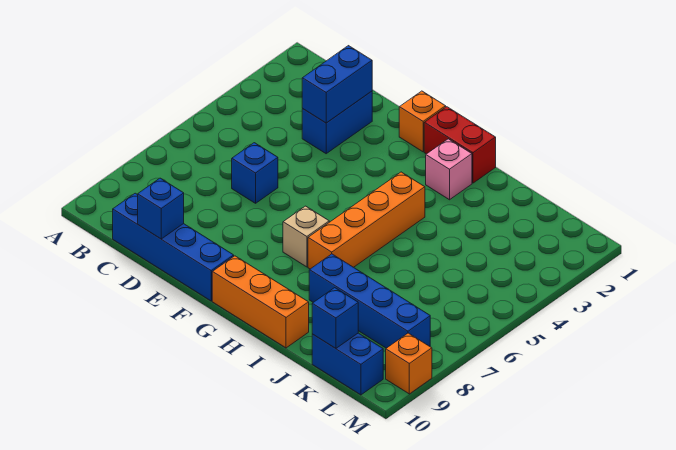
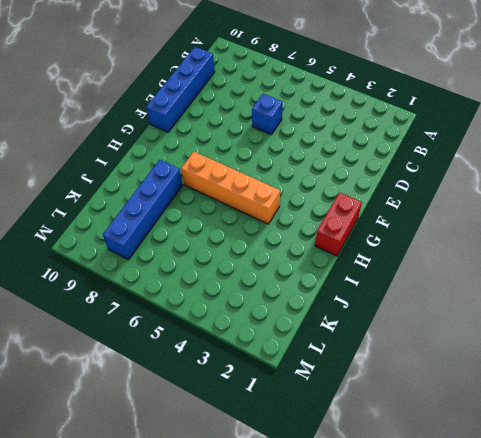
none -> blue brick D2:D3 level 1
none -> orange brick F1 level 1
none -> tan brick G7 level 1

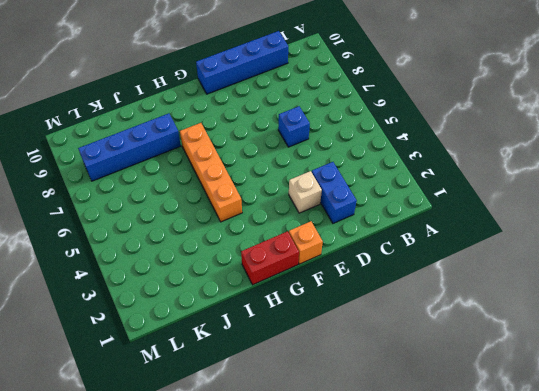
tan brick E3 level 1 -> tan brick G7 level 1
none -> orange brick G10:I10 level 1
none -> pink brick H2 level 1
none -> blue brick K10:L10 level 1

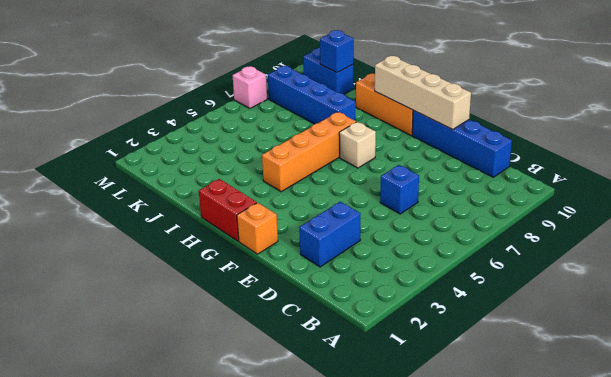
tan brick E10:H10 level 2 -> none
pink brick M7 level 1 -> pink brick H2 level 1
none -> orange brick M9 level 1
none -> blue brick D2:D3 level 2
none -> blue brick D10 level 2

